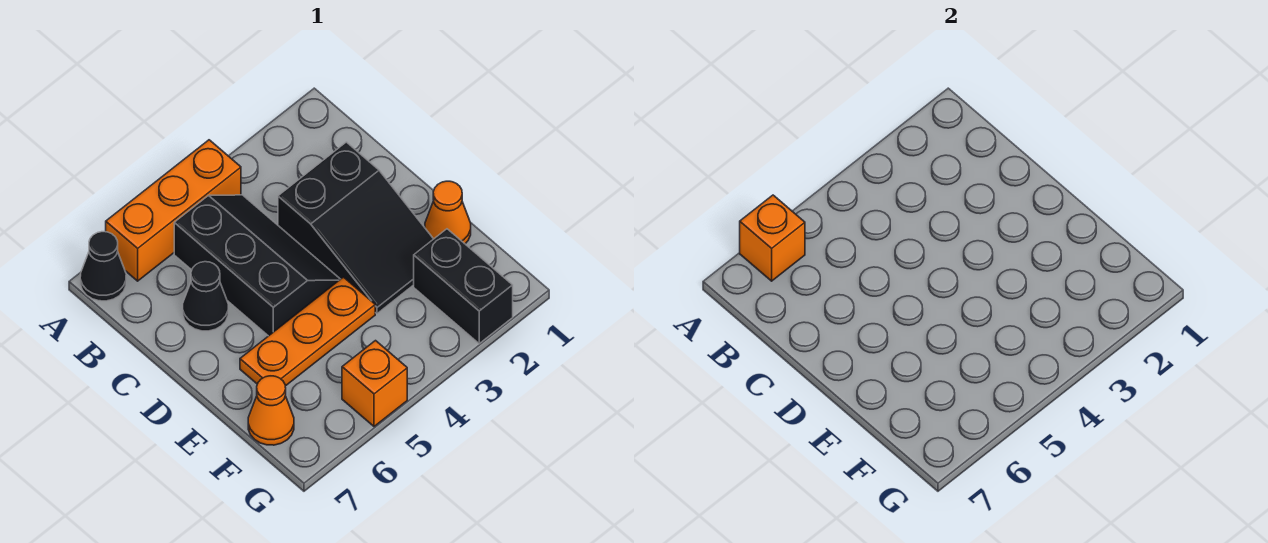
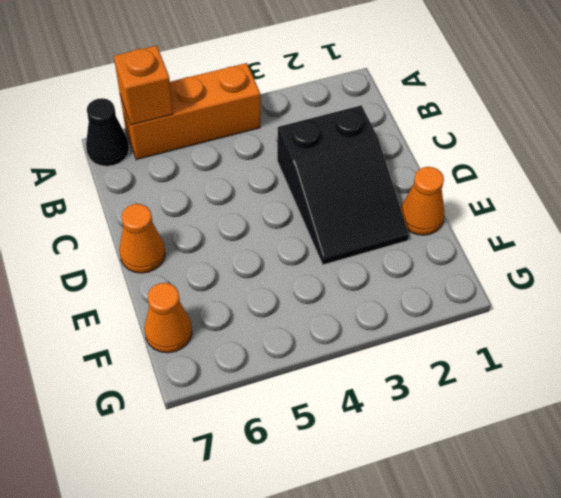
orange cone D7 level 1 -> none
none -> black slope B4:D5 level 1 top 5
none -> black cone C6 level 1

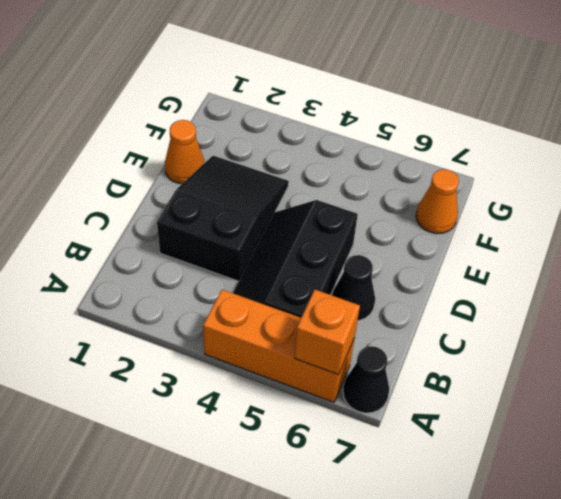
none -> orange plate E4:E6 level 1
none -> black brick F2:G2 level 1

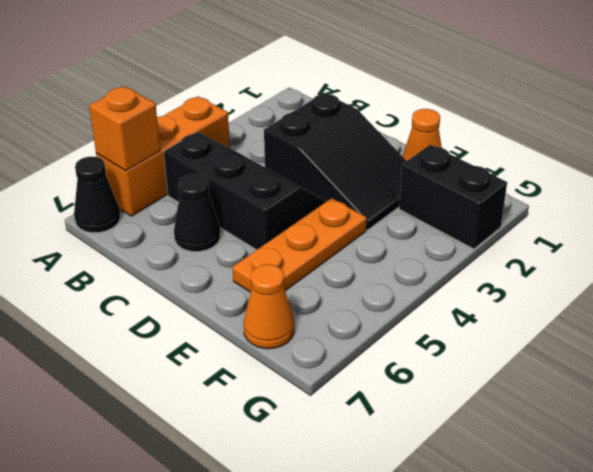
none -> orange brick G5 level 1

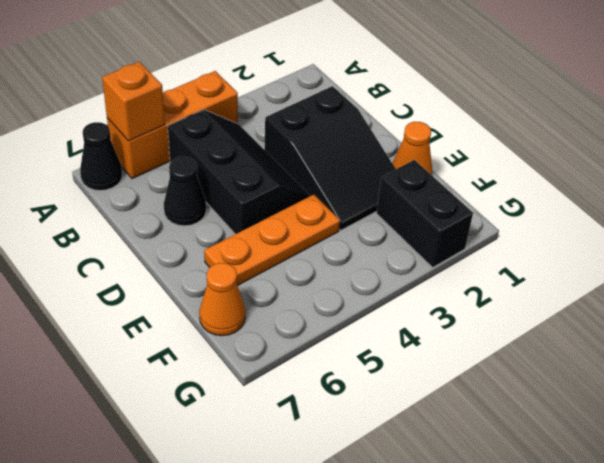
none -> orange brick G5 level 1

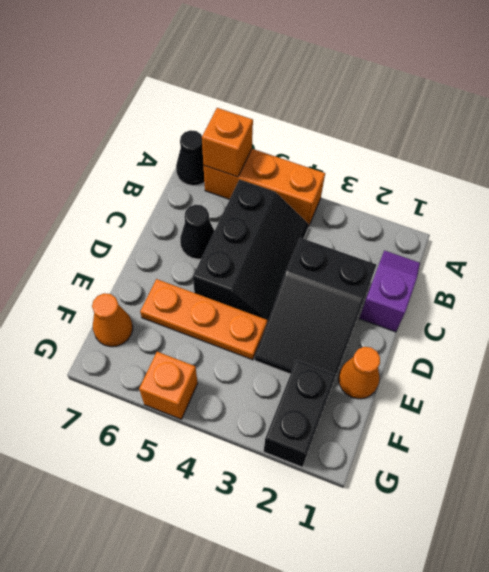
purple slope B1:C1 level 1 top C -> none

